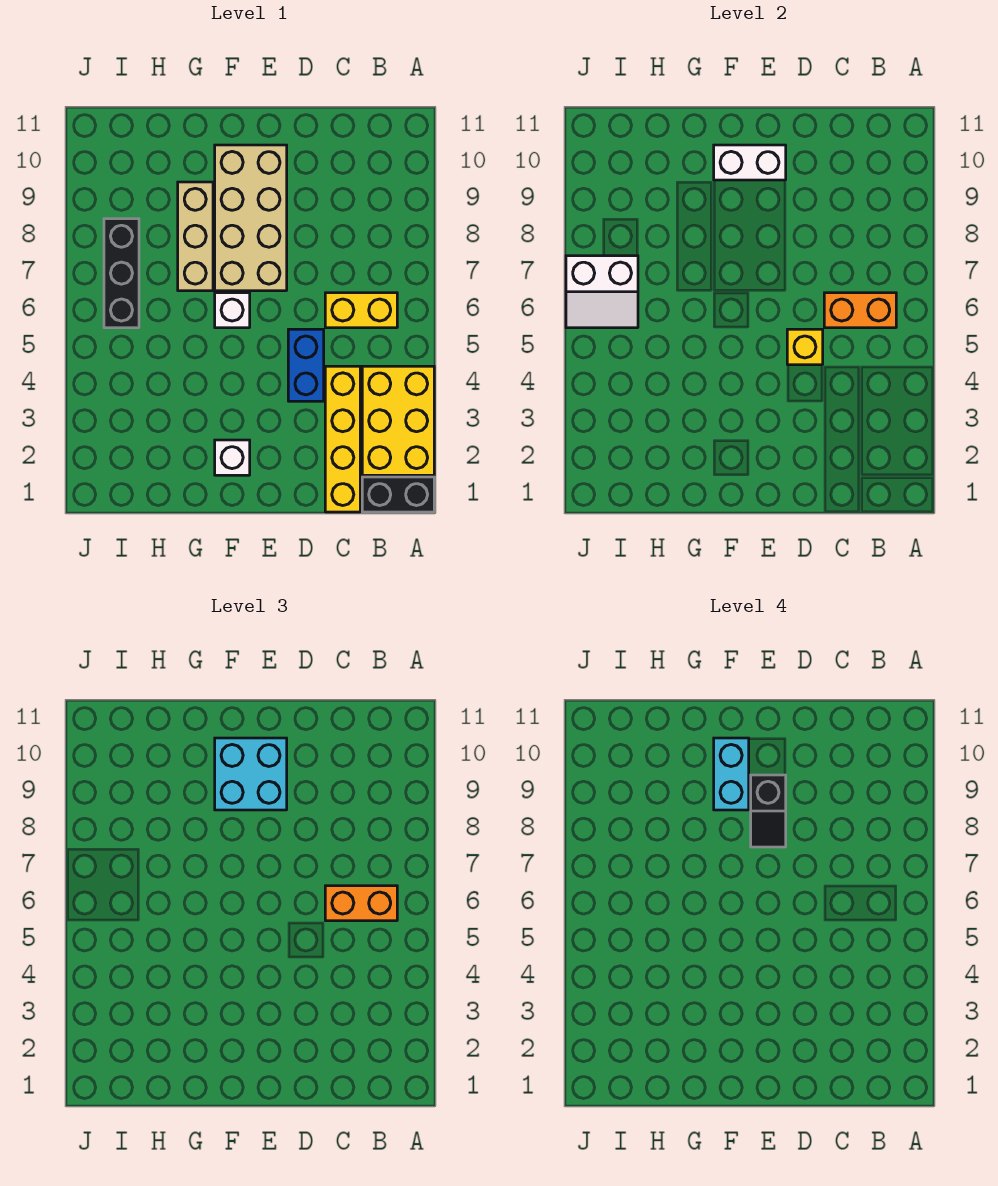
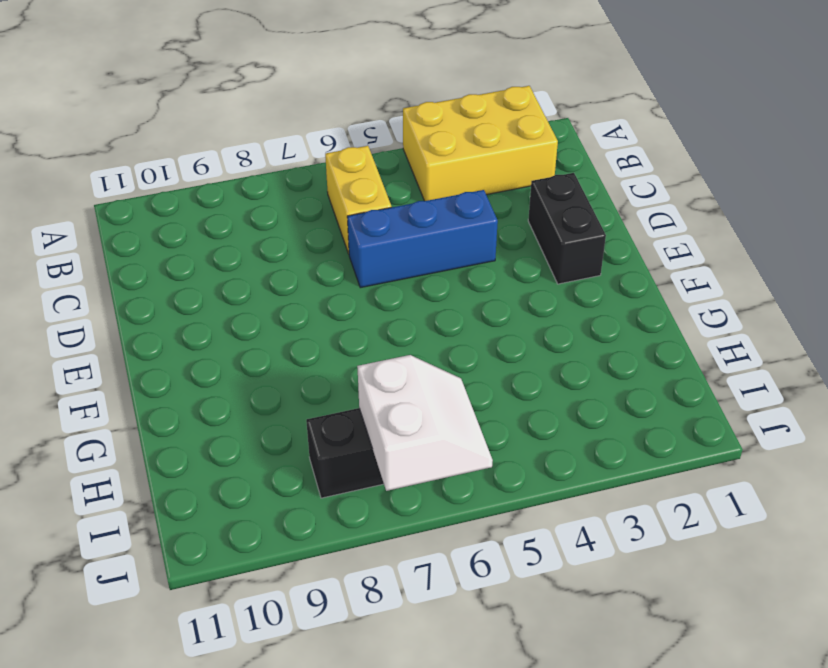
black brick D2:E2 level 1 -> black brick A1:B1 level 1
blue brick D4:D6 level 1 -> blue brick D4:D5 level 1
none -> yellow brick C1:C4 level 1
none -> tan brick E7:F10 level 1
none -> white brick F2 level 1

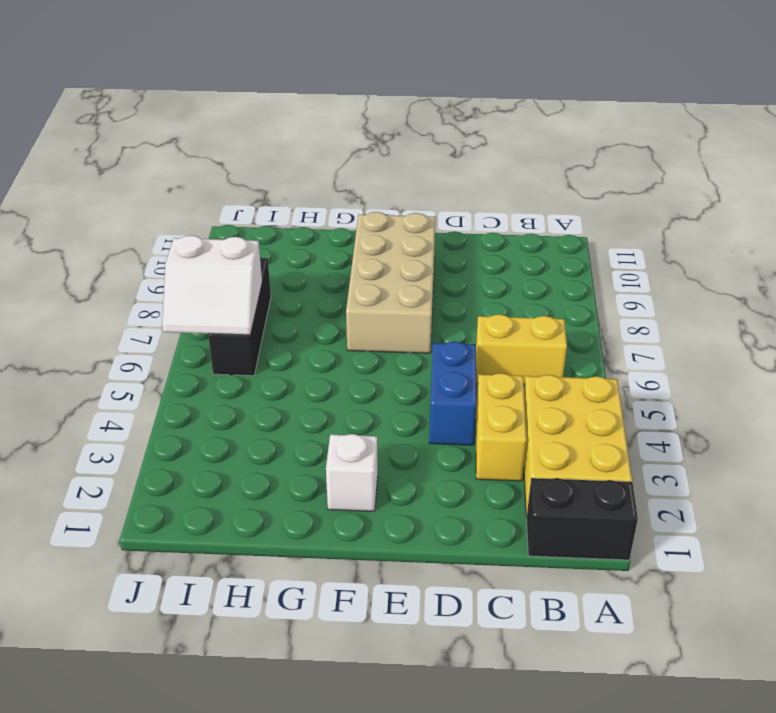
yellow brick C3:C4 level 1 -> yellow brick C1:C4 level 1
none -> white brick F6 level 1
none -> tan brick G7:G9 level 1
none -> orange brick B6:C6 level 2

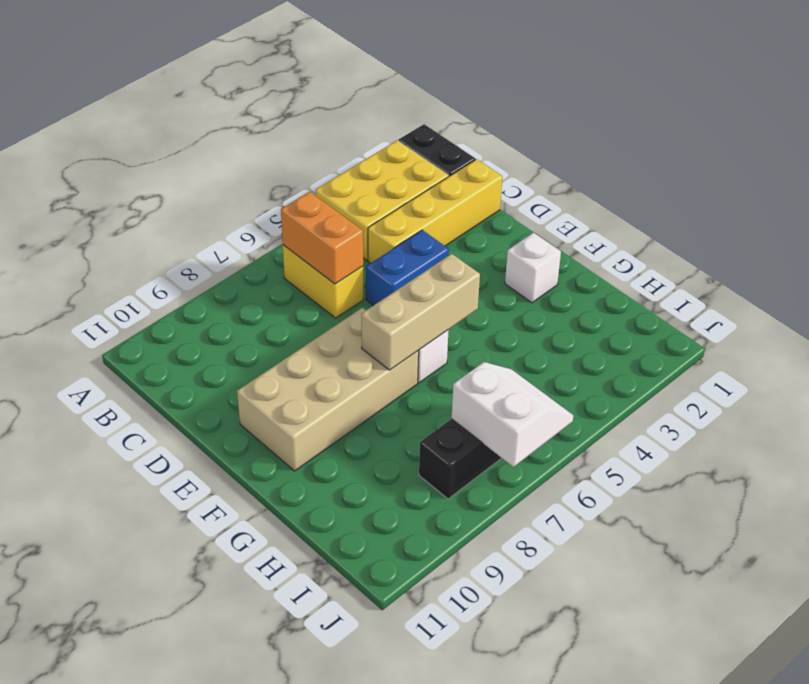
tan brick F5:F7 level 2 -> tan brick G7:G9 level 1
none -> yellow brick D5 level 2
none -> white brick E10:F10 level 2
none -> orange brick B6:C6 level 3

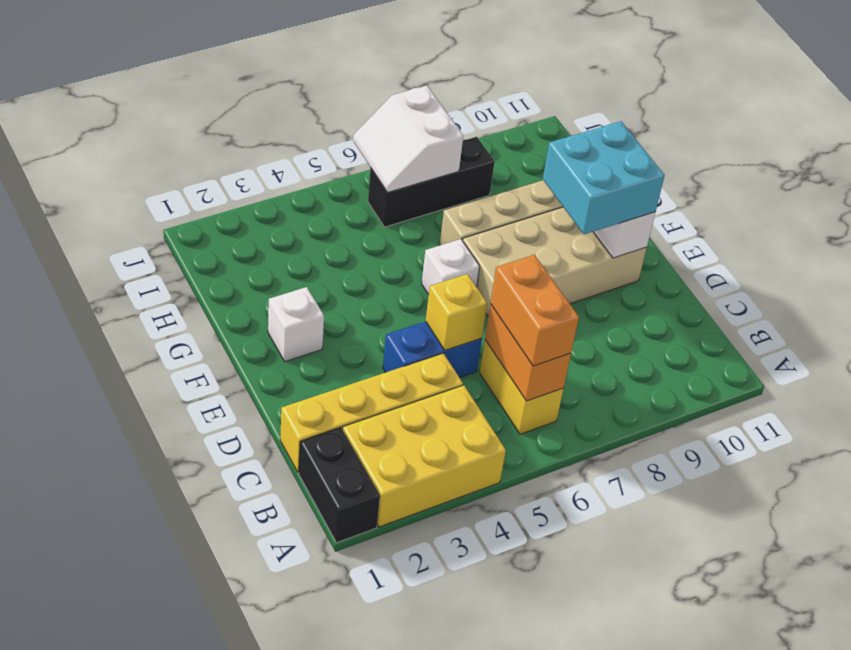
none -> black slope E8:E9 level 4 top 9
none -> cyan brick F9:F10 level 4

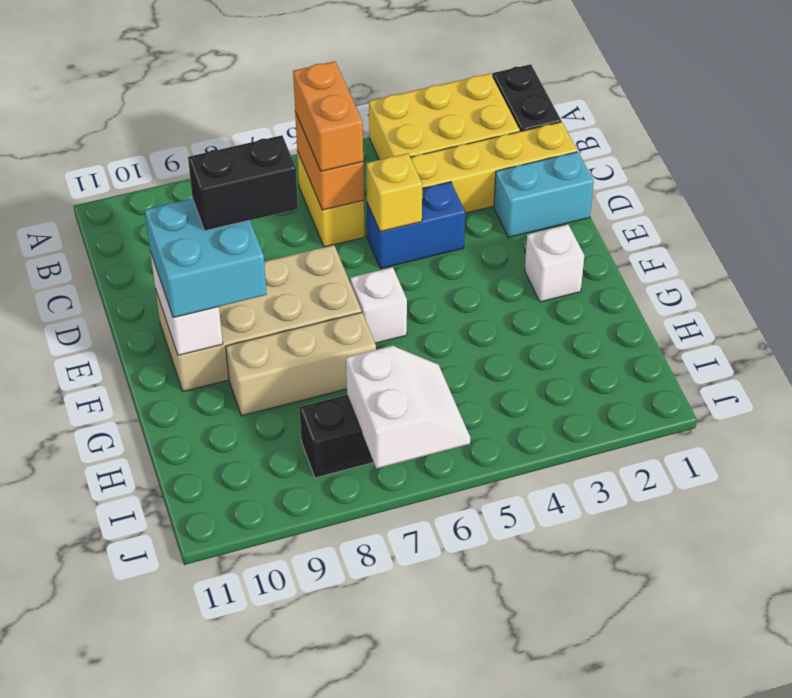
cyan brick D1:D2 level 1 -> cyan brick F9:F10 level 4
black brick E8:E9 level 4 -> black slope E8:E9 level 4 top 9

